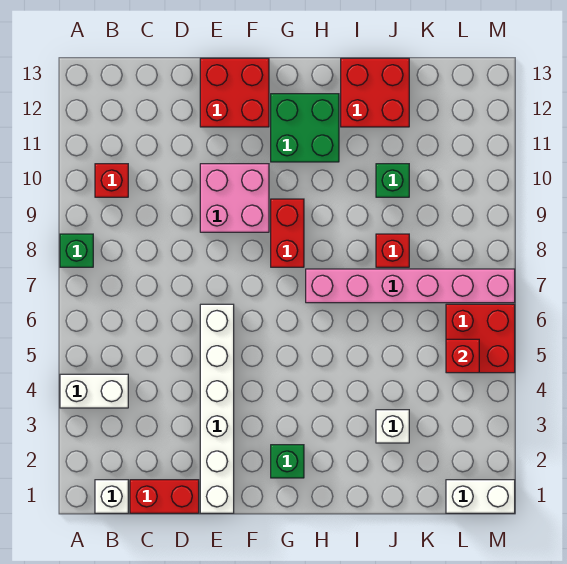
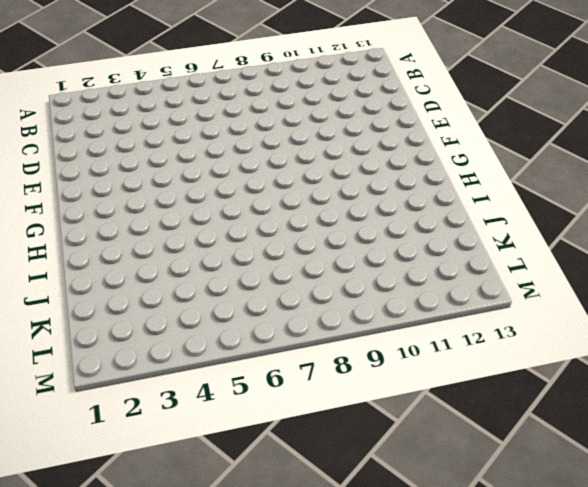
none -> white brick A4:B4 level 1
none -> green brick A8 level 1
none -> white brick B1 level 1

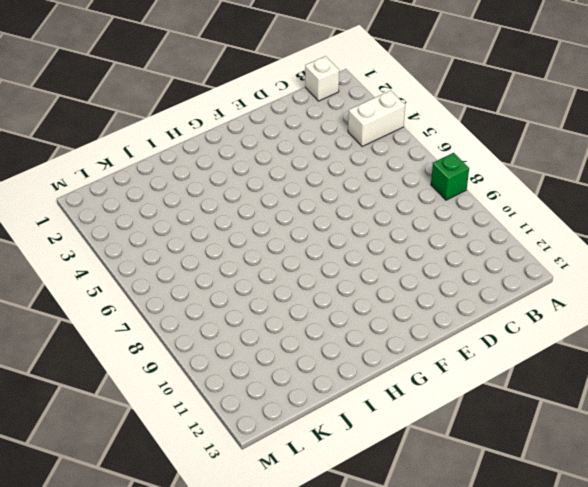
none -> red brick B10 level 1
none -> red brick C1:D1 level 1
none -> white brick E1:E6 level 1

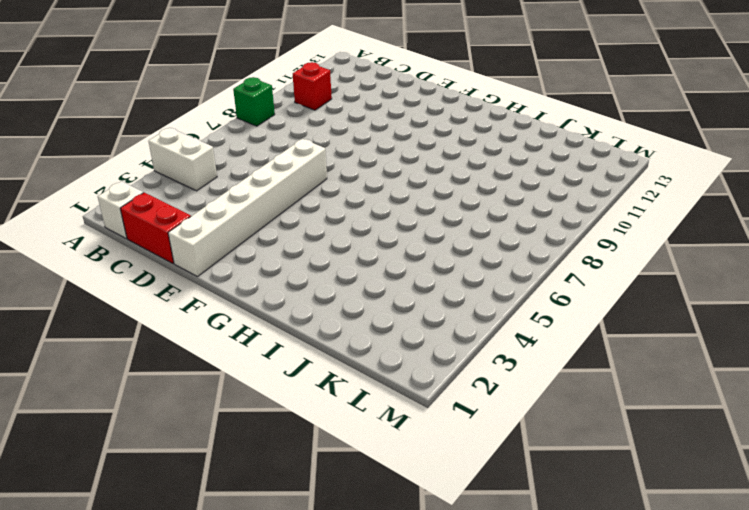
none -> pink brick E9:F10 level 1
none -> red brick E12:F13 level 1
none -> green brick G2 level 1

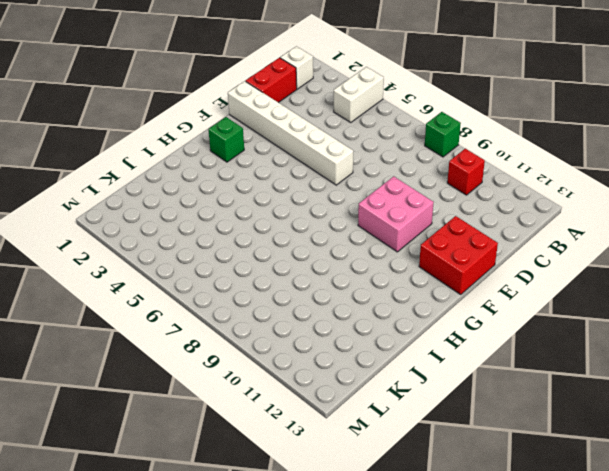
none -> red brick G8:G9 level 1
none -> green brick G11:H12 level 1
none -> pink brick H7:M7 level 1

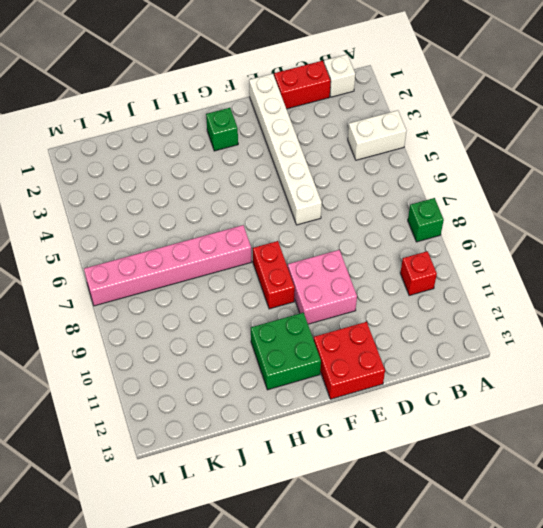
none -> red brick I12:J13 level 1
none -> white brick J3 level 1
none -> red brick J8 level 1

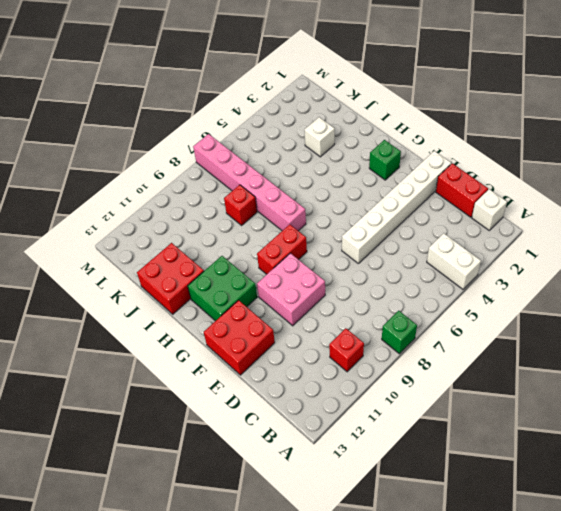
none -> green brick J10 level 1
none -> white brick L1:M1 level 1
none -> red brick L5:M6 level 1

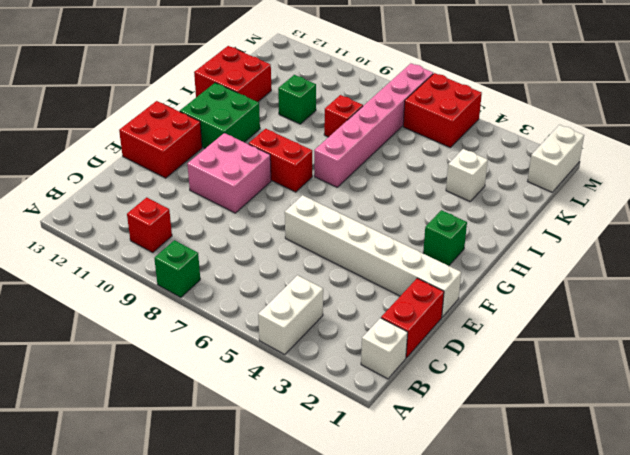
none -> red brick L5 level 2

